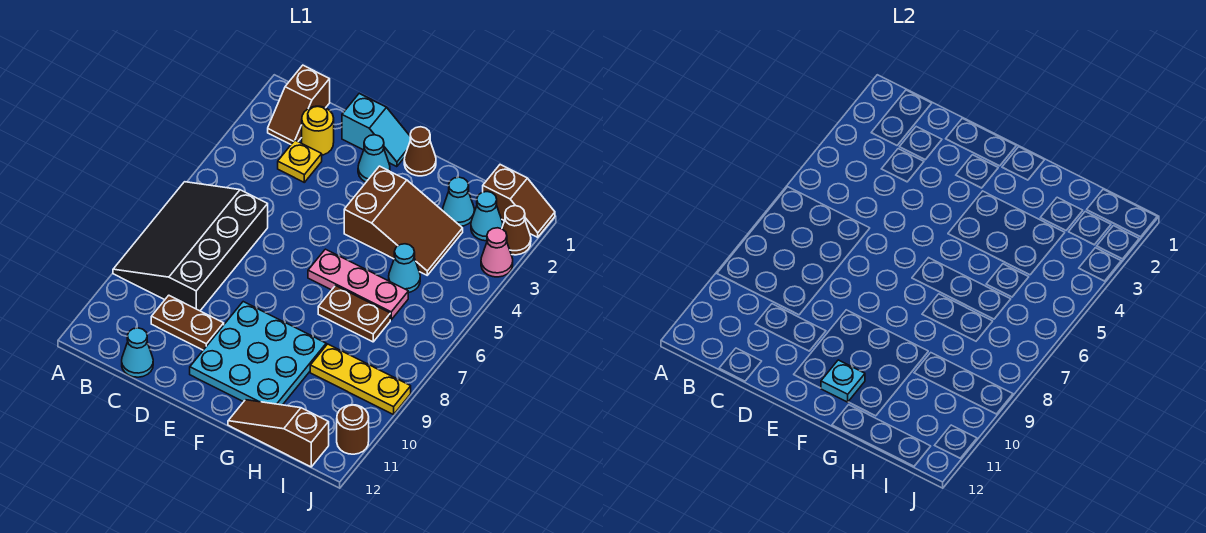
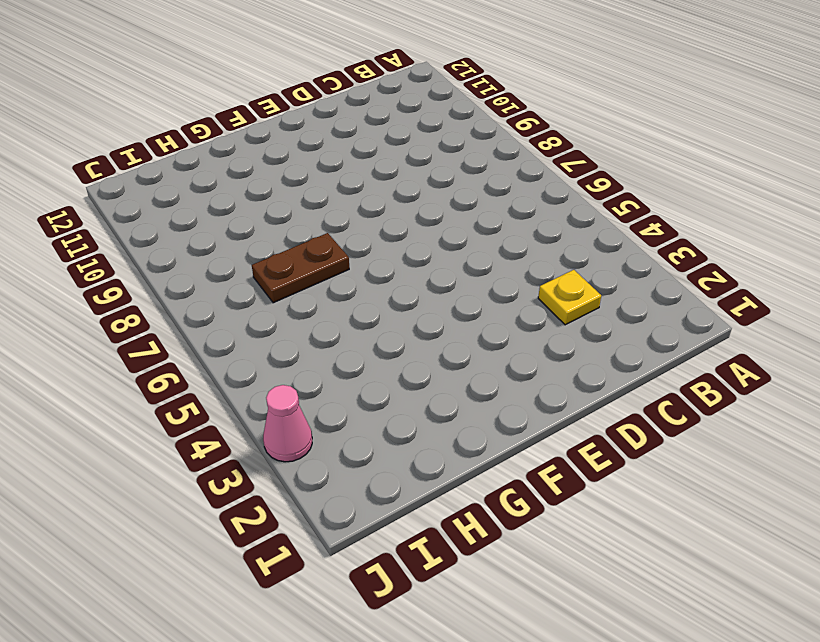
none -> black slope A6:C9 level 1 top C
none -> brown slope B1:B2 level 1 top 1
none -> yellow round brick C2 level 1

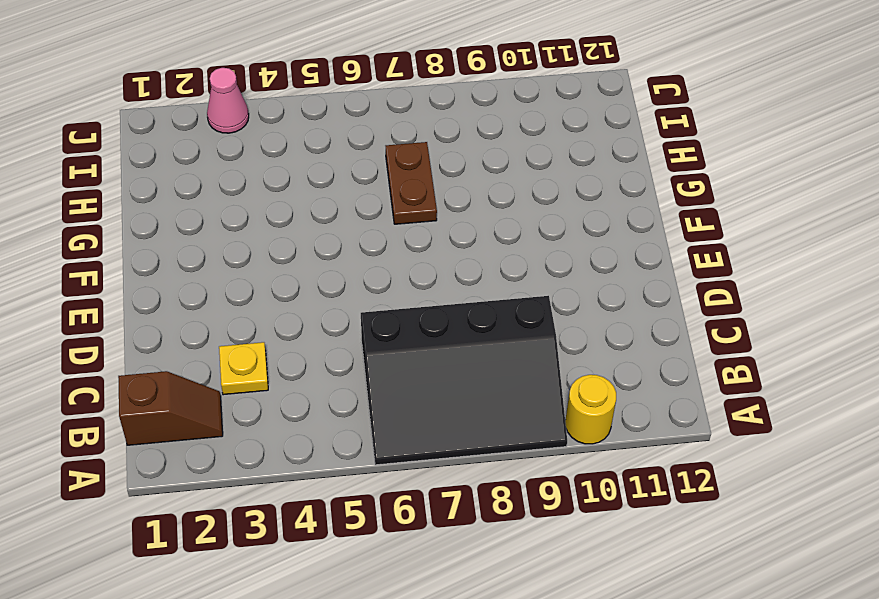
yellow round brick A10 level 1 -> yellow round brick C2 level 1
none -> brown plate C10:D10 level 1
none -> cyan cone C12 level 1
none -> cyan slope D1:E1 level 1 top D

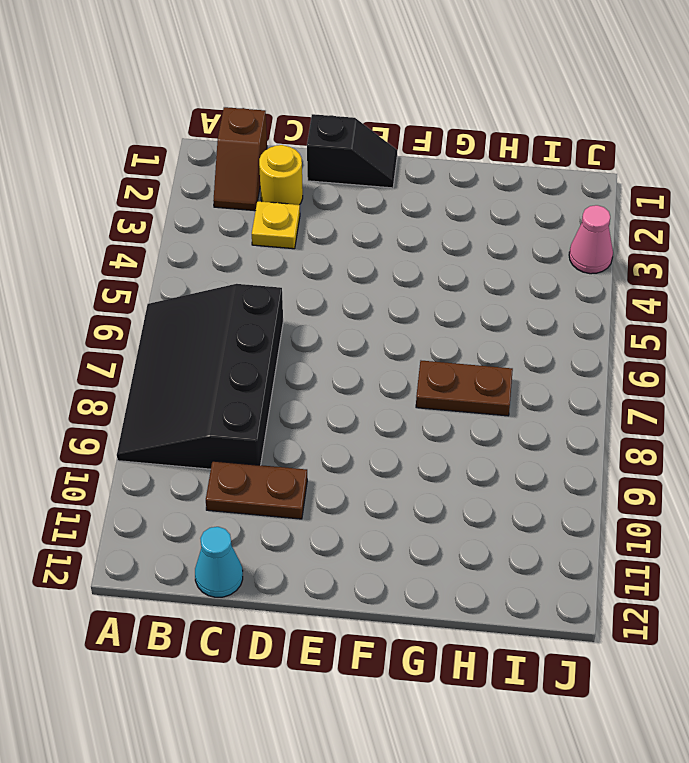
black slope D1:E1 level 1 top D -> cyan slope D1:E1 level 1 top D
none -> cyan cone E2 level 1
none -> cyan plate E9:G11 level 1
none -> brown cone F1 level 1

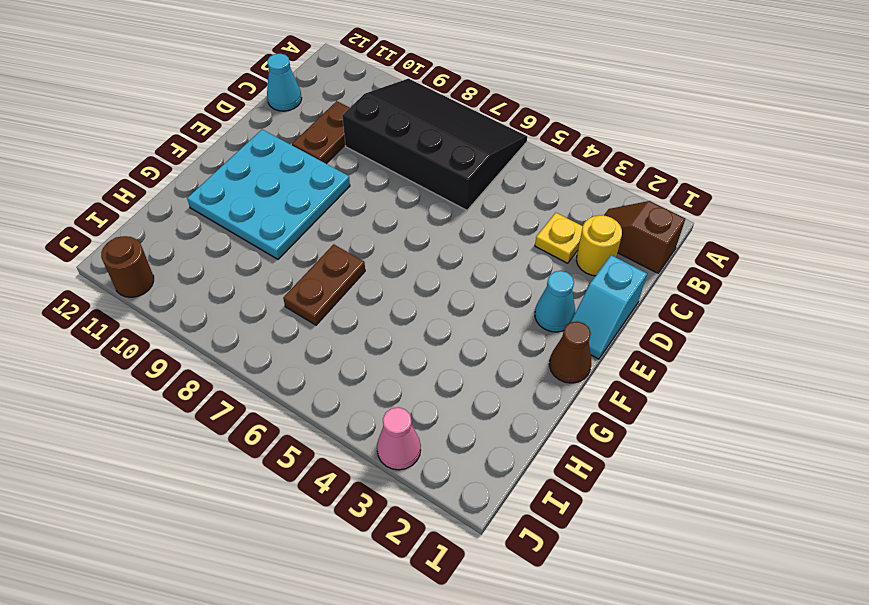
none -> brown slope F3:H4 level 1 top F
none -> pink plate F6:H6 level 1
none -> brown slope G12:I12 level 1 top I

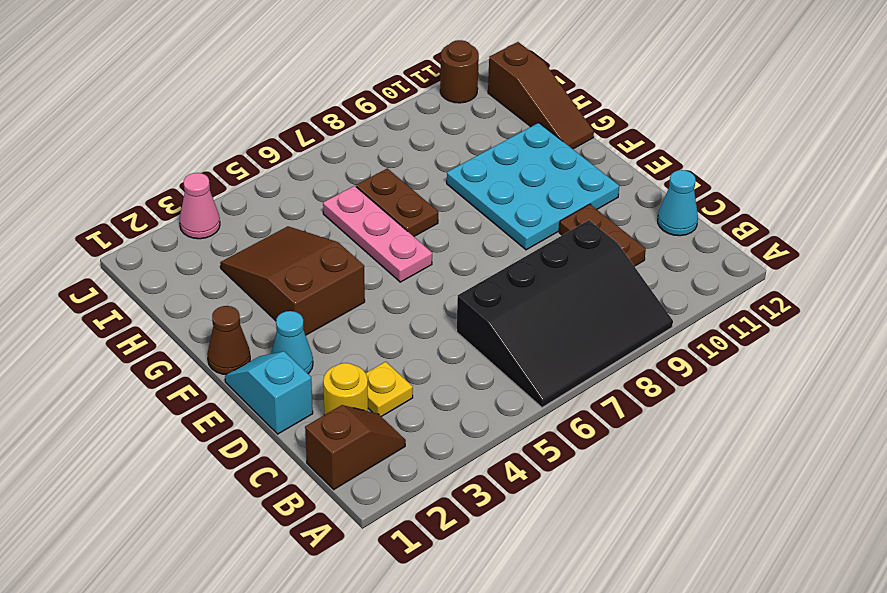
none -> cyan cone H2 level 1
none -> cyan cone H5 level 1
none -> yellow plate H9:J9 level 1

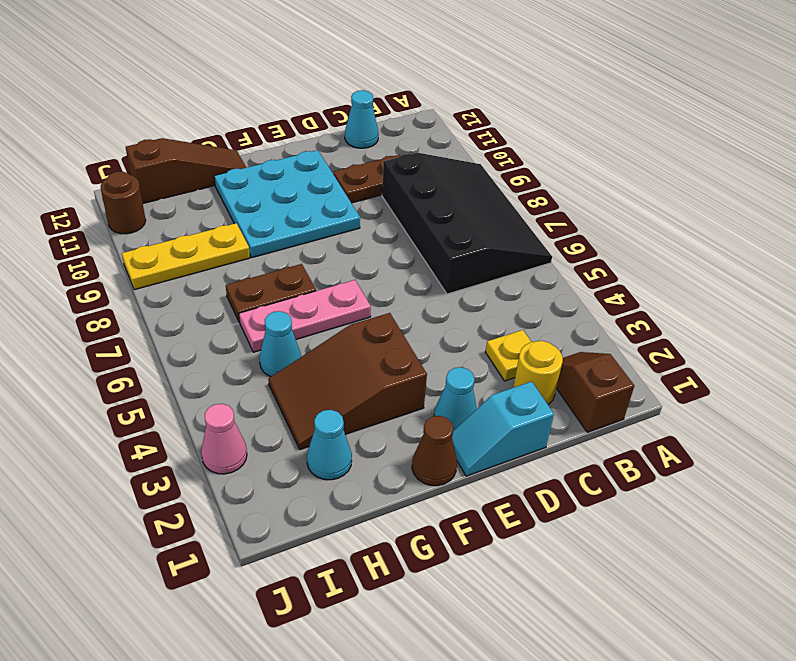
none -> brown slope I1:J1 level 1 top I
none -> cyan cone I2 level 1
none -> brown cone J2 level 1

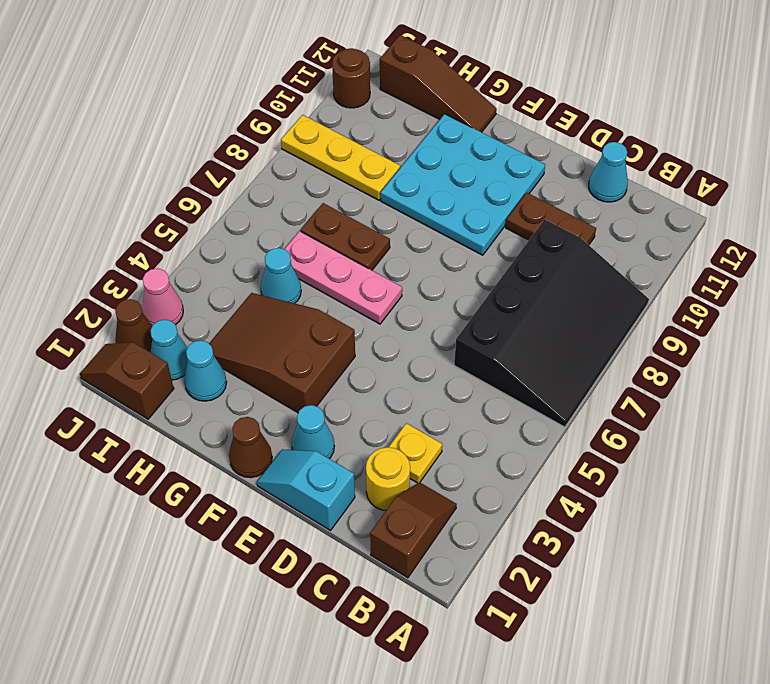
none -> cyan plate F11 level 2

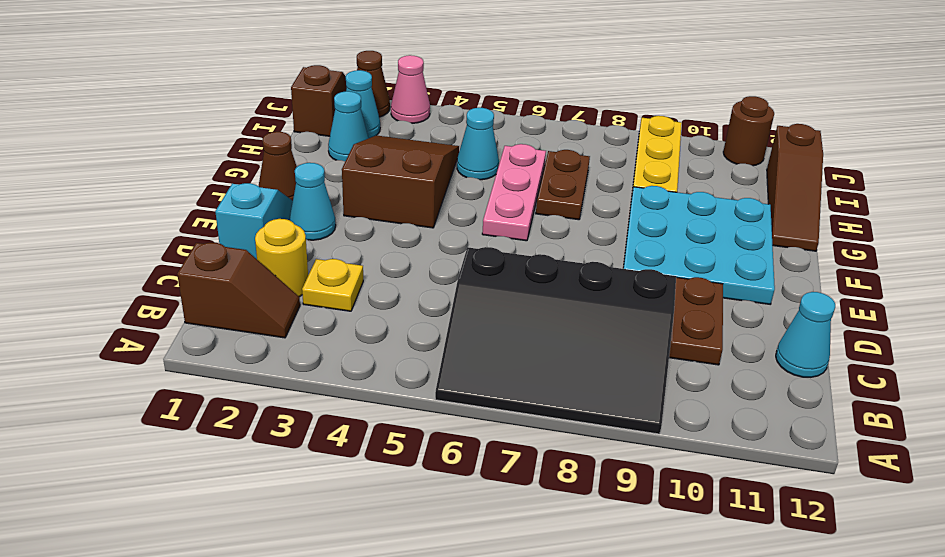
none -> cyan plate F11 level 2

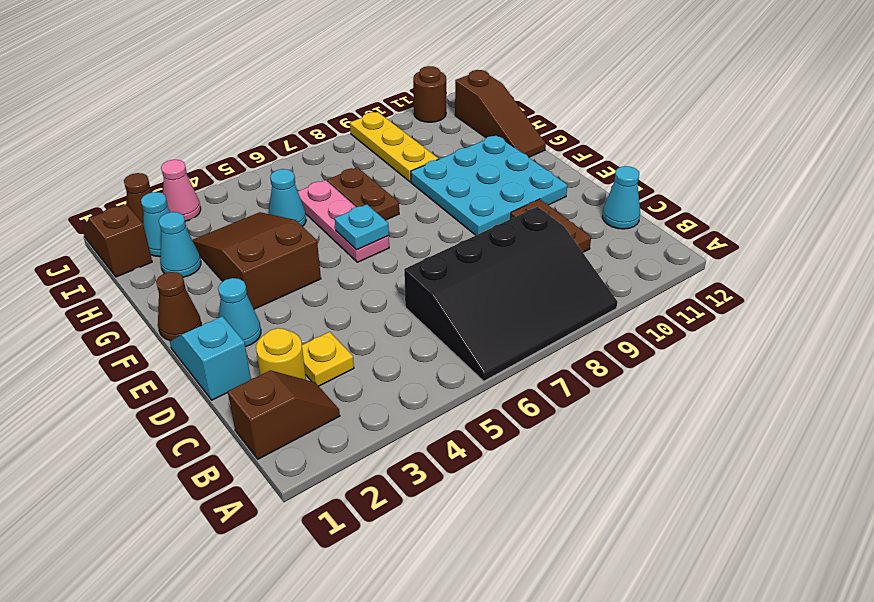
cyan plate F6 level 2 -> cyan plate F11 level 2

